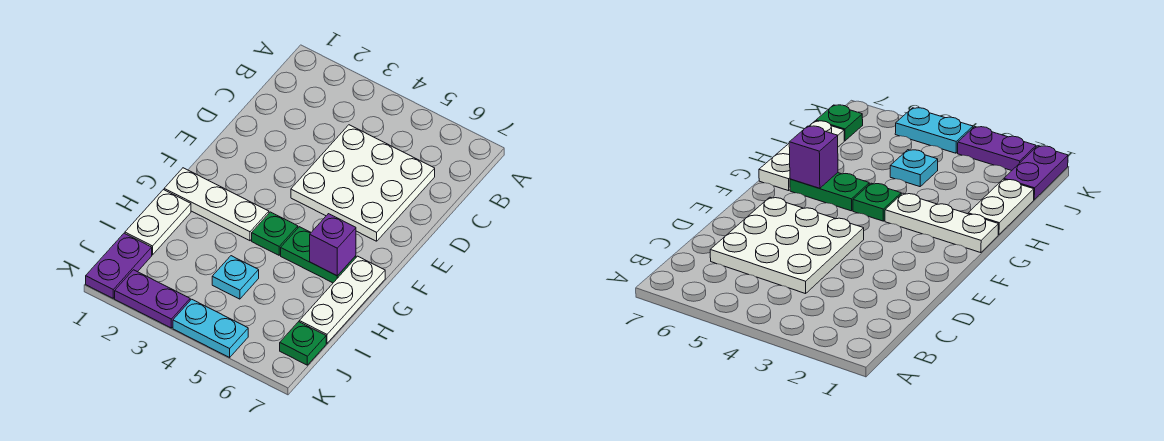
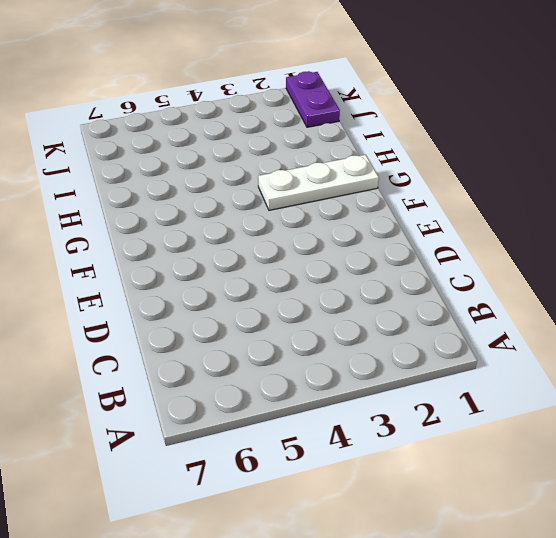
none -> white plate C4:E6 level 1
none -> green plate G4 level 1
none -> green plate G5:G6 level 1

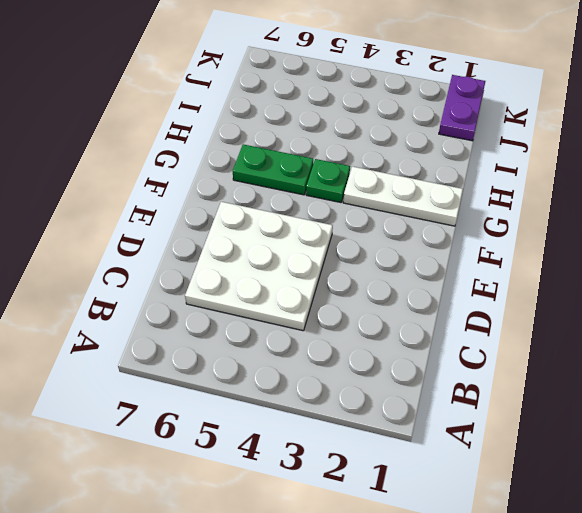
none -> white plate G7:I7 level 1
none -> white plate H1:I1 level 1
none -> cyan plate I4 level 1

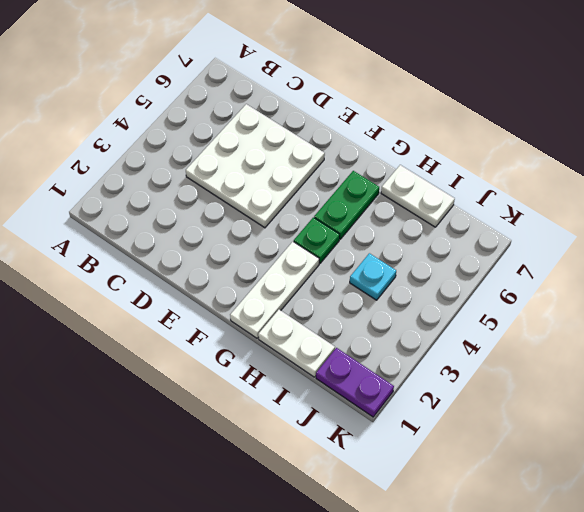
white plate H7:I7 level 1 -> white plate G7:I7 level 1
none -> green plate J7 level 1
none -> purple plate K2:K3 level 1
none -> cyan plate K4:K5 level 1

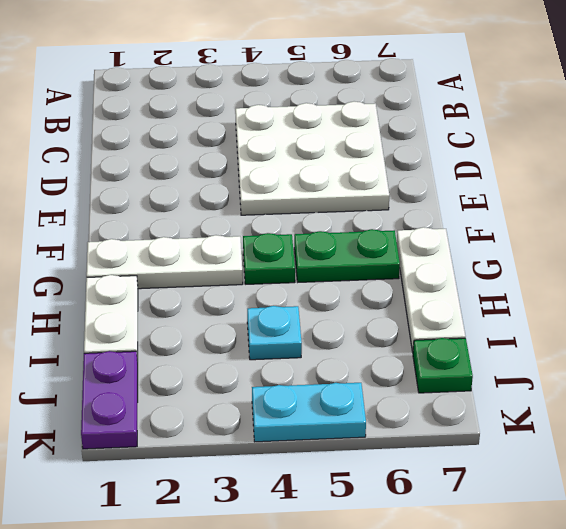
none -> purple plate K2:K3 level 1
none -> purple brick G6 level 2

